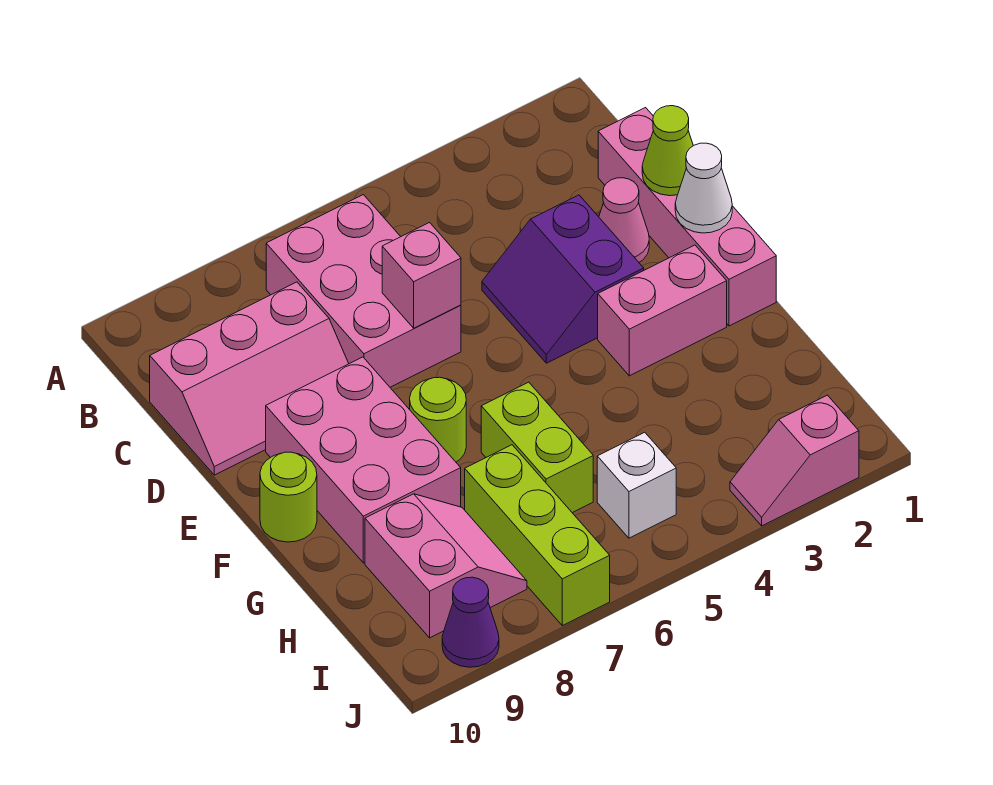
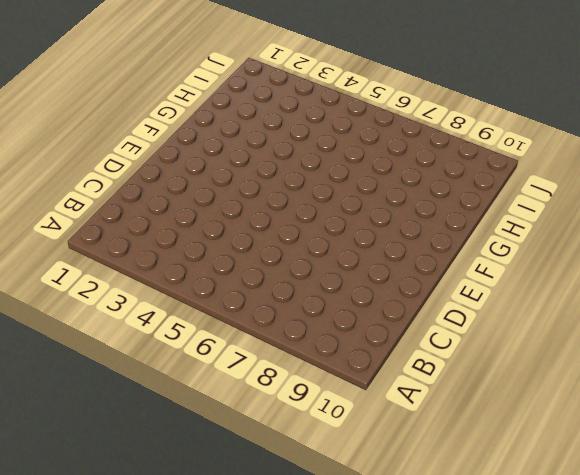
none -> pink brick B6:D7 level 1
none -> pink brick C1:F1 level 1
none -> pink slope C8:D10 level 1 top C

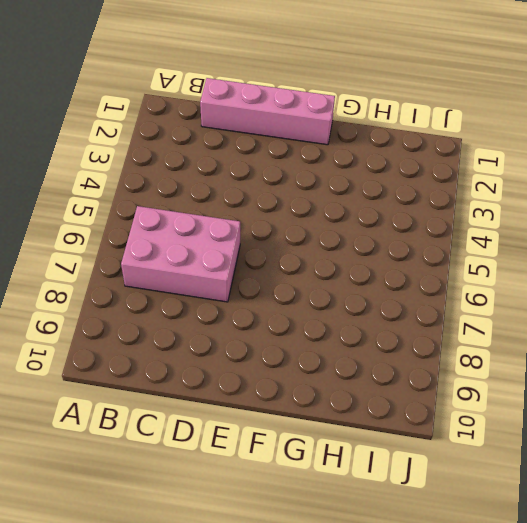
none -> pink slope C8:D10 level 1 top C
none -> pink cone D2 level 1
none -> purple slope D3:E4 level 1 top 3

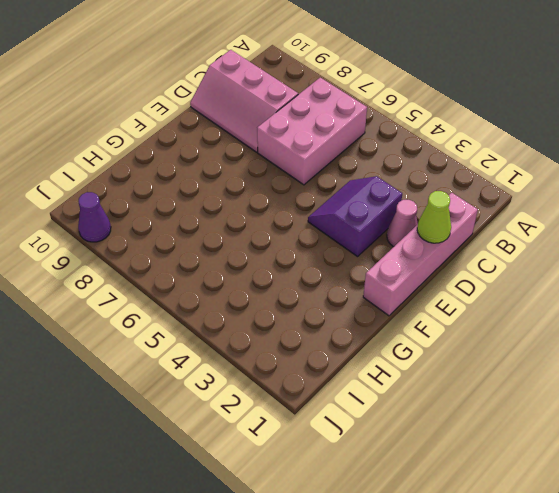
none -> pink brick E8:G9 level 1
none -> pink brick F2:F3 level 1
none -> lime round brick F7 level 1

